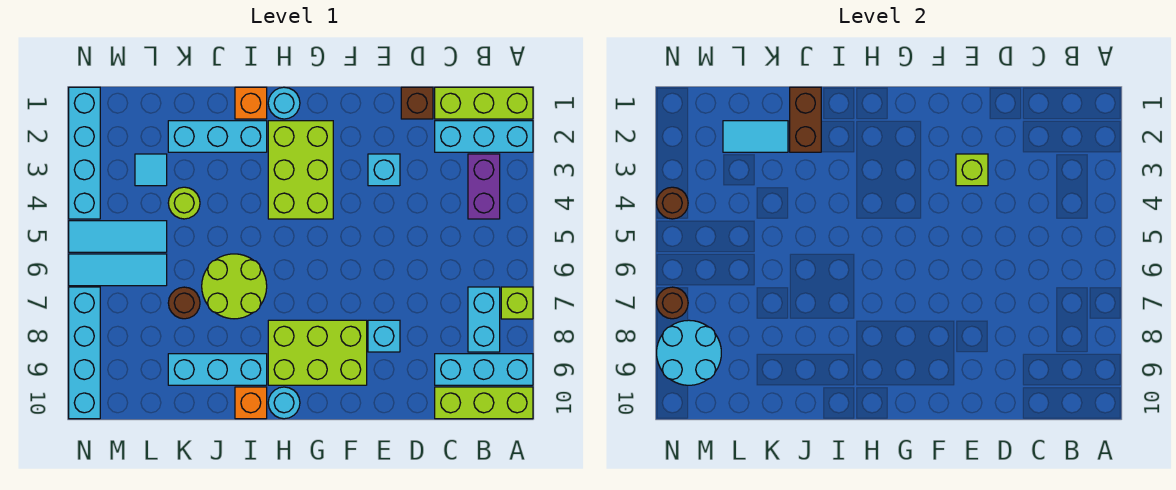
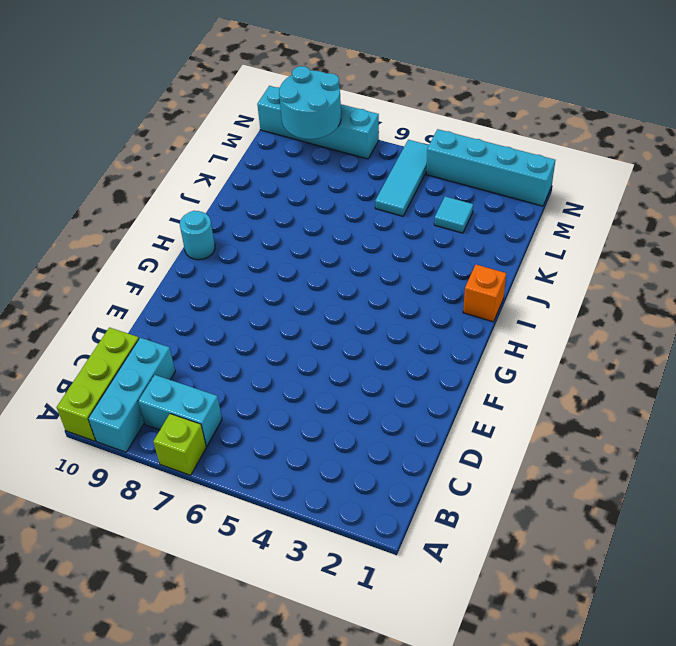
none -> lime brick A1:C1 level 1
none -> cyan brick A2:C2 level 1
none -> purple brick B3:B4 level 1
none -> brown brick D1 level 1

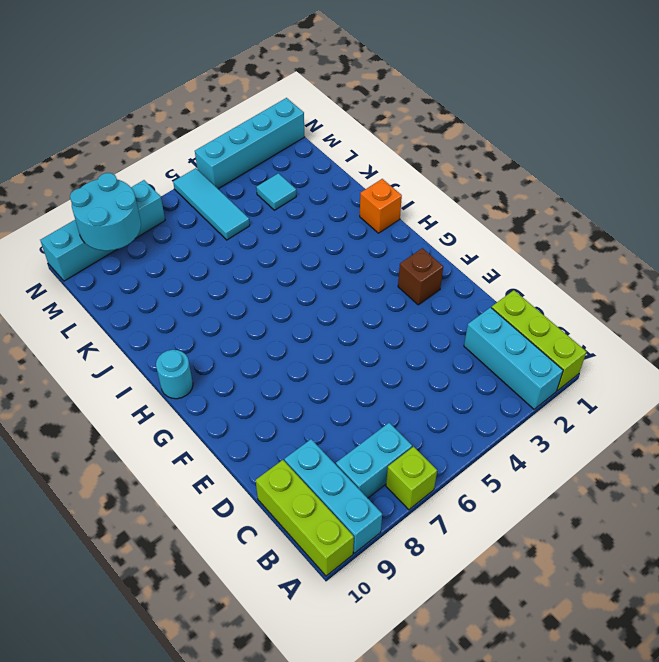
brown brick F2 level 1 -> brown brick D1 level 1
none -> purple brick B3:B4 level 1
none -> cyan brick E3 level 1
none -> cyan brick E8 level 1
none -> lime brick F8:H9 level 1

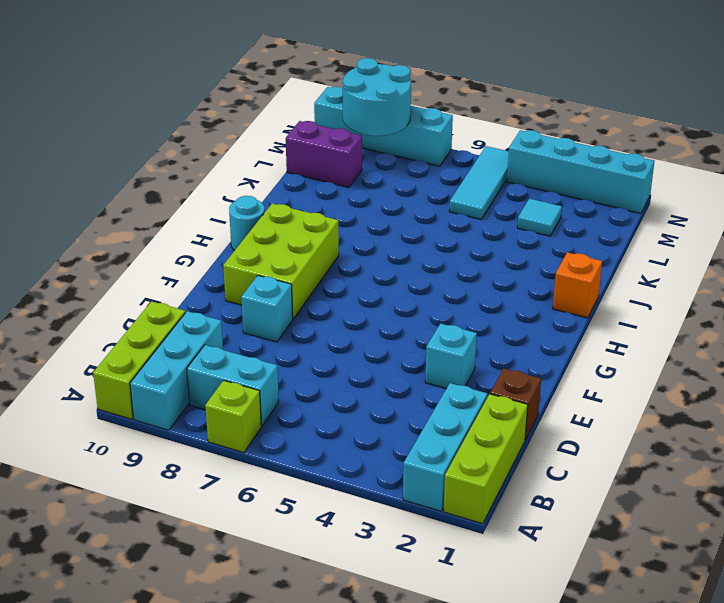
purple brick L9:L10 level 1 -> purple brick B3:B4 level 1
none -> lime brick G2:H4 level 1
none -> cyan round brick H1 level 1
none -> cyan brick I2:K2 level 1
none -> lime round brick I6:J7 level 1

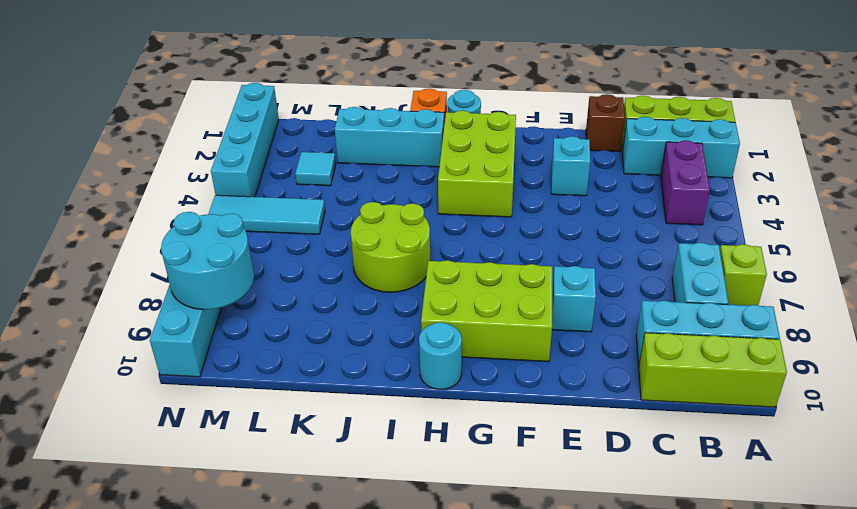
none -> cyan brick I9:K9 level 1
none -> orange brick I10 level 1
none -> lime round brick K4 level 1
none -> brown round brick K7 level 1

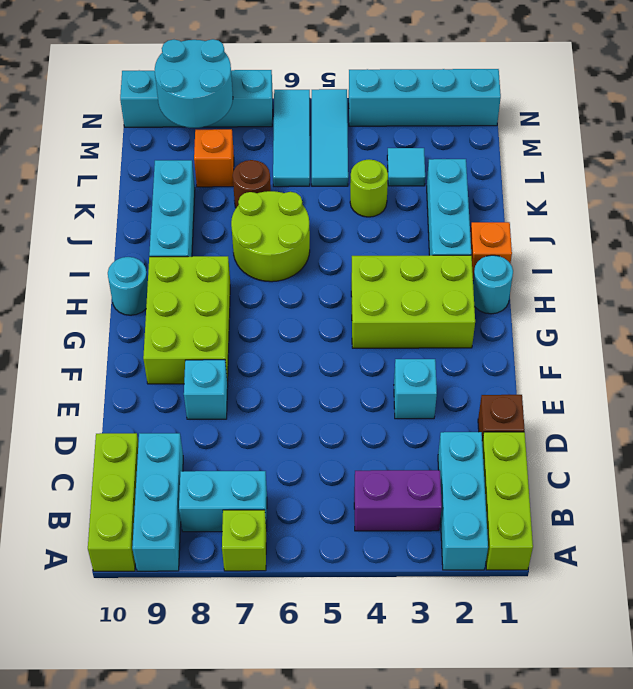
orange brick L8 level 1 -> orange brick I10 level 1
none -> lime brick E3 level 2
none -> brown brick J1:J2 level 2
none -> cyan tile K2:L2 level 2
none -> brown round brick N4 level 2

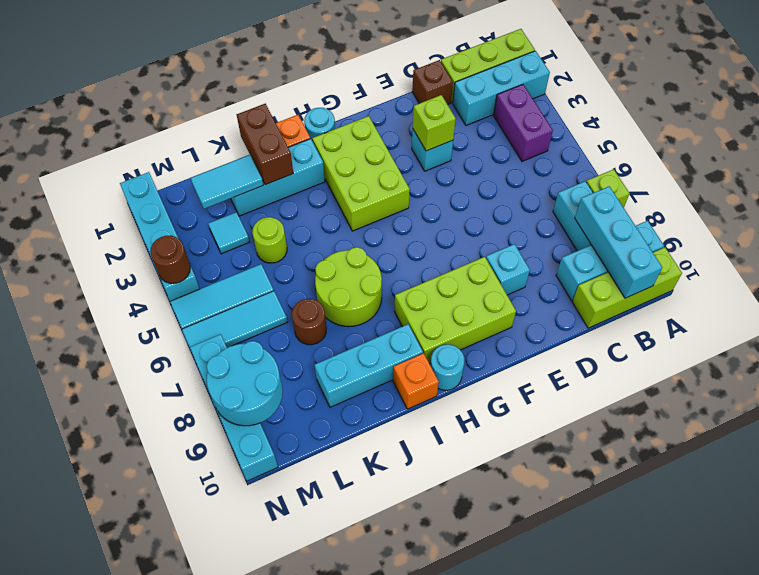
cyan brick B8:B10 level 2 -> none
none -> brown round brick N7 level 2

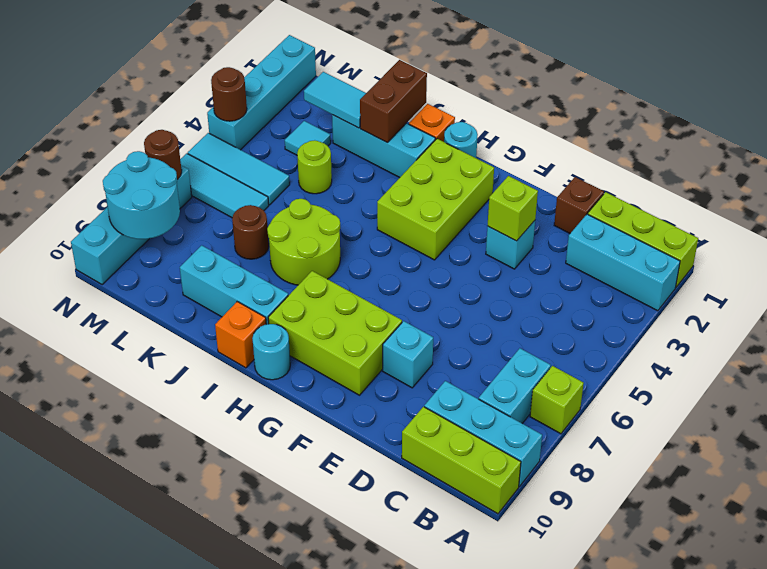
none -> purple brick B3:B4 level 1

